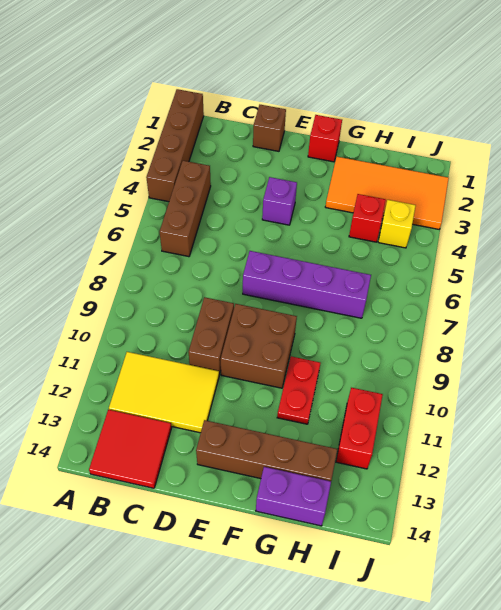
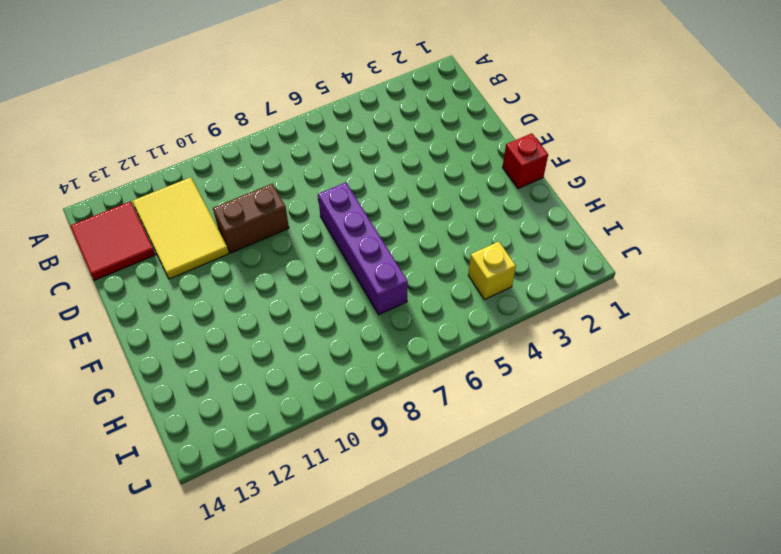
none -> brown brick A1:A4 level 1
none -> brown brick B4:B6 level 1
none -> brown brick D1 level 1

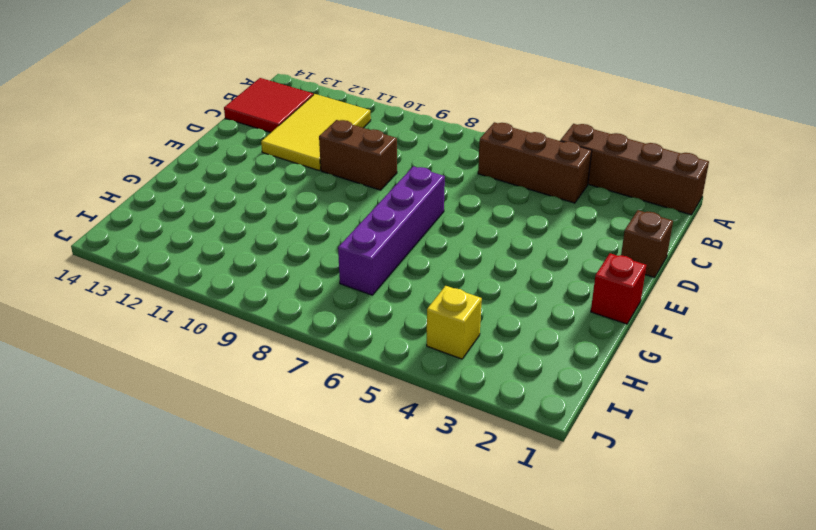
none -> purple brick E4 level 1
none -> brown brick E9:F10 level 1
none -> brown brick E13:H13 level 1

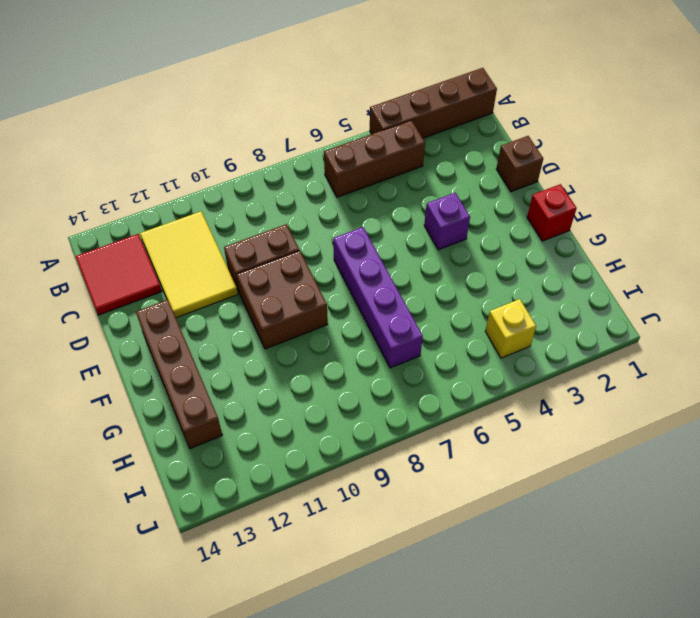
none -> orange tile G2:J3 level 1
none -> red plate G10:G11 level 1
none -> purple brick G14:H14 level 1

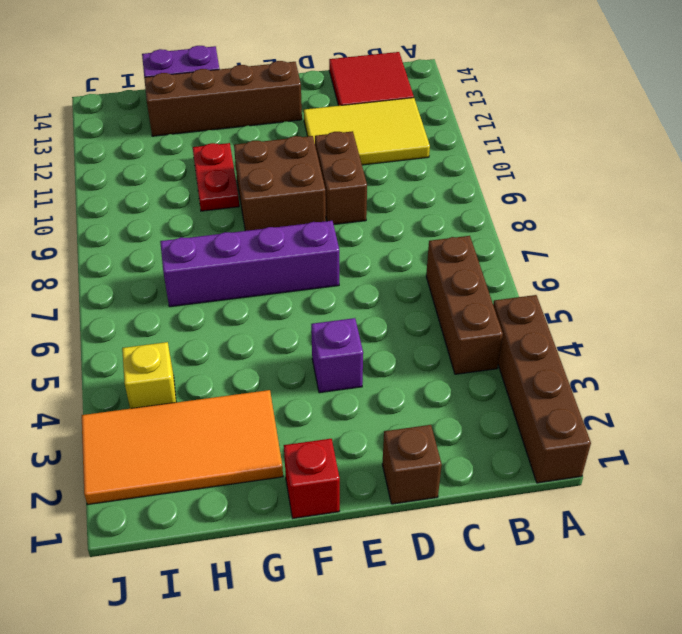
none -> red brick H4 level 1
none -> red brick I11:I12 level 1

